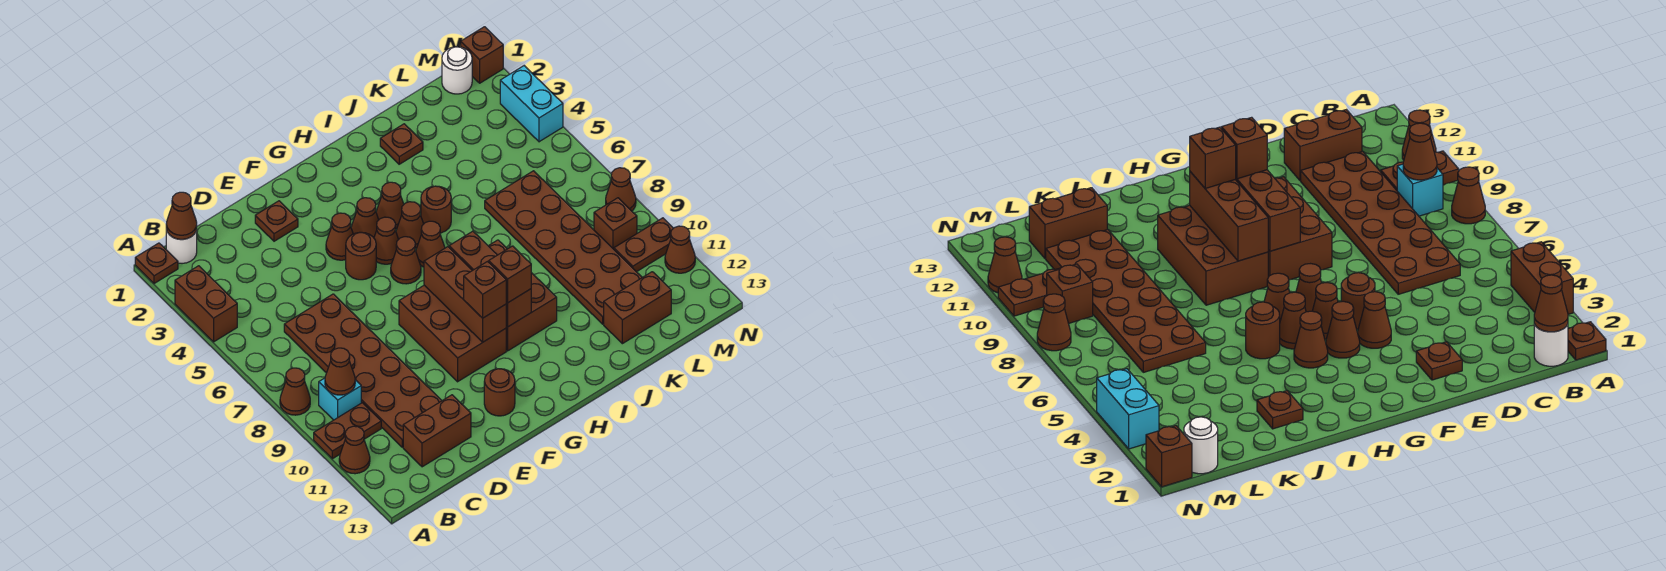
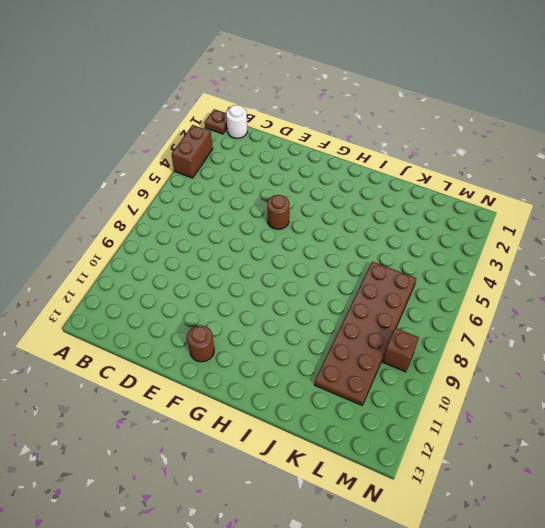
none -> brown cone A8 level 1
none -> brown plate A10:B10 level 1
none -> brown cone A11 level 1
none -> cyan brick B9 level 1

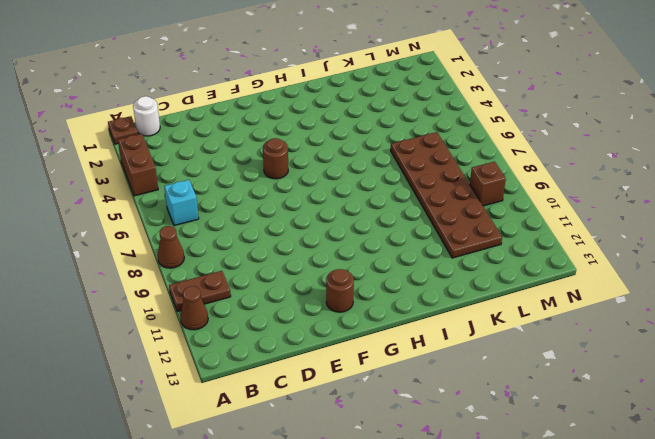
cyan brick B6 level 1 -> cyan brick B9 level 1
none -> brown plate C6:D11 level 1
none -> brown brick C12:D12 level 1
none -> brown plate E2 level 1
none -> brown cone F4 level 1

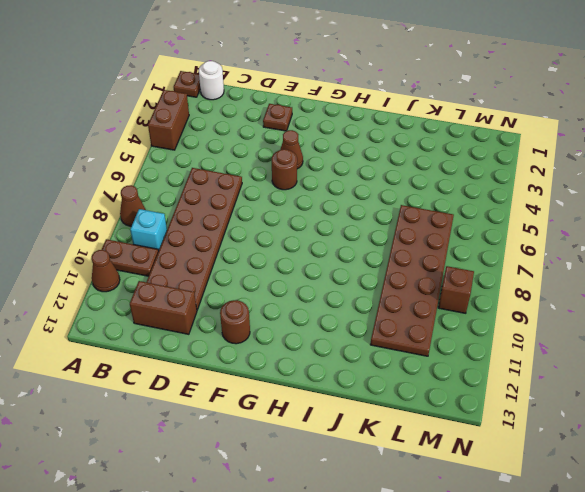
none -> brown brick F8:G10 level 1
none -> brown cone G4 level 1
none -> brown cone G5 level 1
none -> brown cone G6 level 1

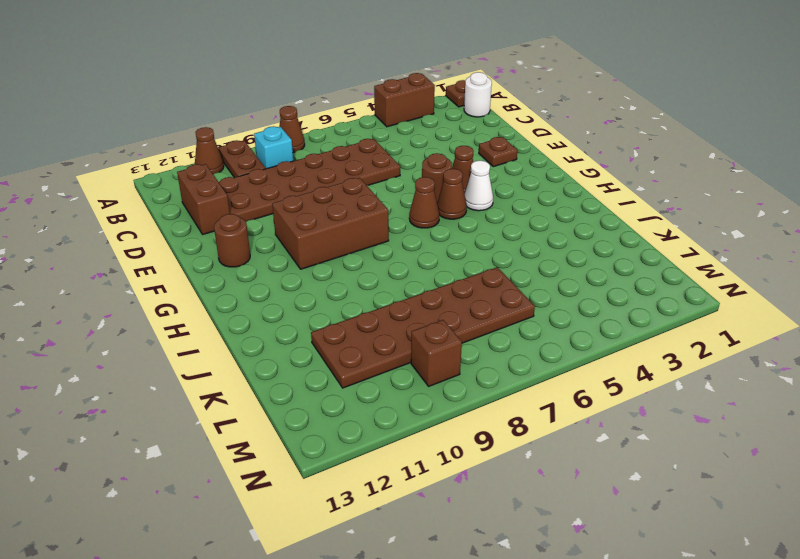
white cone G4 level 1 -> brown cone G4 level 1
none -> brown cone H4 level 1
none -> brown cone H5 level 1
none -> brown cone H6 level 1
none -> brown brick H8:I10 level 1

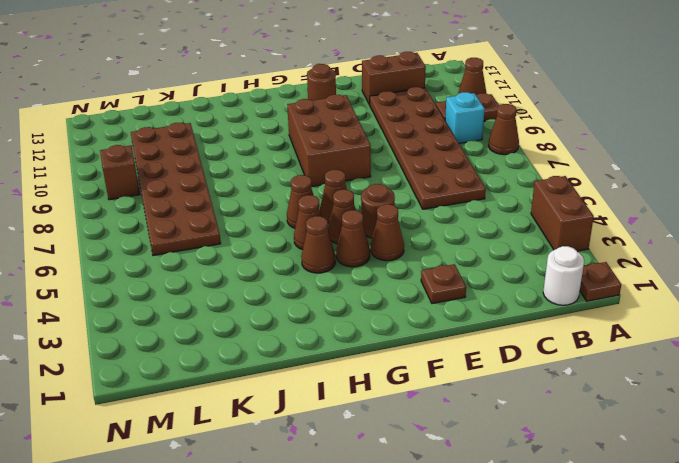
none -> brown brick H8:I10 level 1
none -> brown round brick I5 level 1
none -> brown plate J2 level 1
none -> brown brick K12:L12 level 1

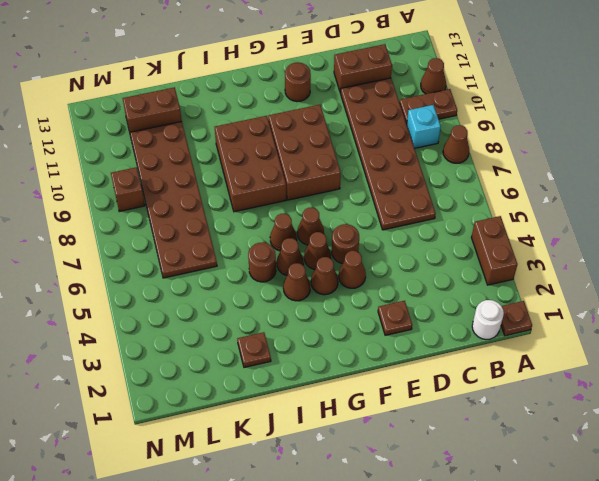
none -> white round brick M1 level 1
none -> brown plate M10:N10 level 1
none -> brown brick N1 level 1
none -> cyan brick N3:N4 level 1

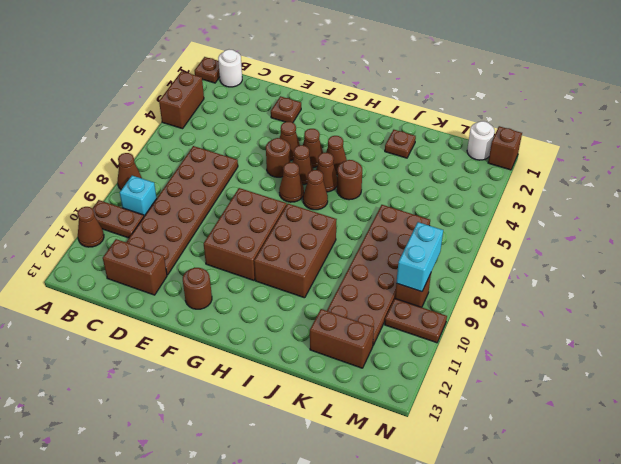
cyan brick M8:M9 level 2 -> cyan brick N3:N4 level 1
none -> brown cone N8 level 1
none -> brown cone N11 level 1
none -> brown cone B1 level 2
none -> brown cone B9 level 2

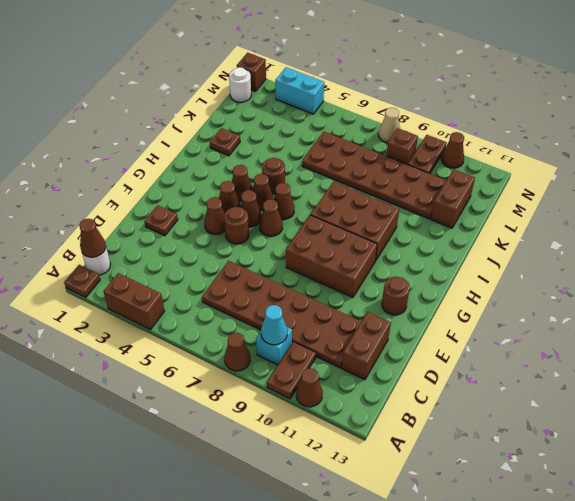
cyan cone B9 level 2 -> brown cone B9 level 2
tan cone N8 level 1 -> brown cone N8 level 1
none -> brown brick G8:G10 level 2
none -> brown brick H8:H10 level 2
none -> brown brick G10 level 3
none -> brown brick H10 level 3

